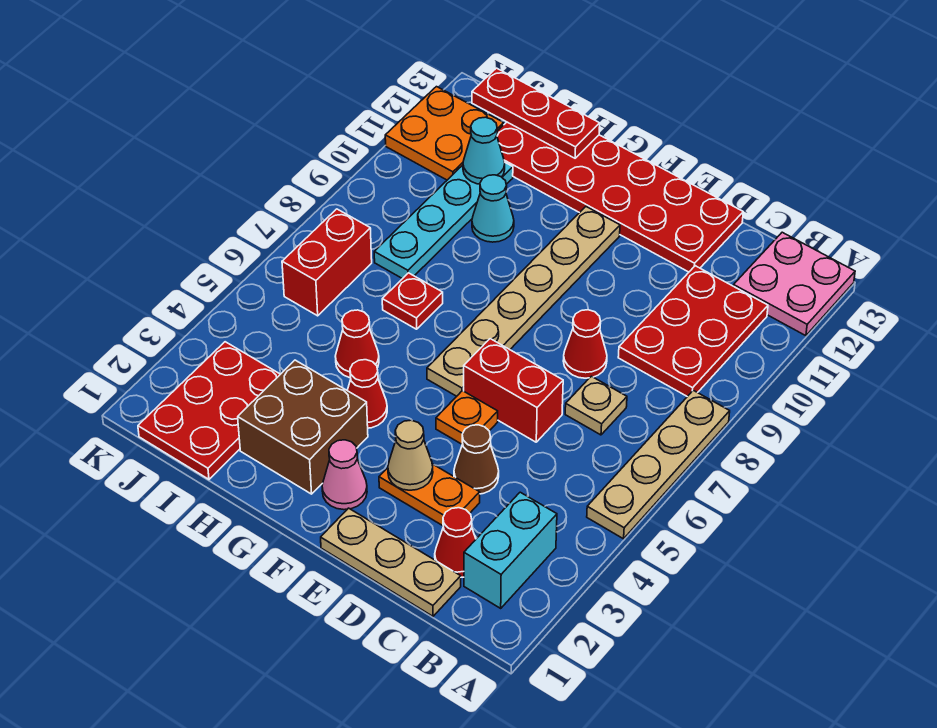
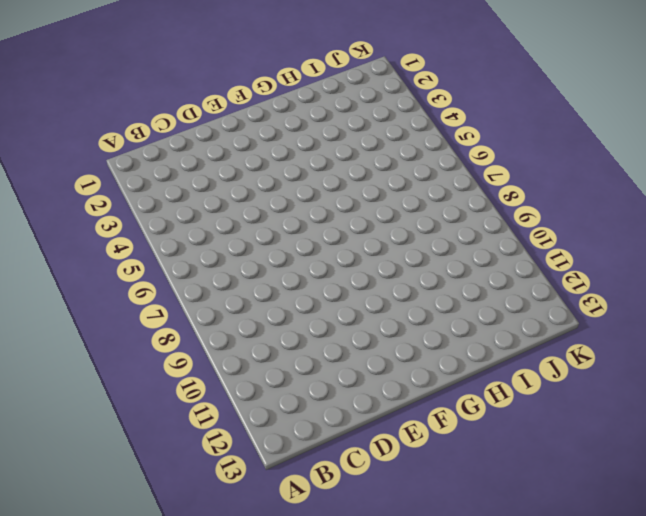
none -> tan plate A5:A8 level 1
none -> pink plate A12:B13 level 1
none -> cyan brick B2:B3 level 1

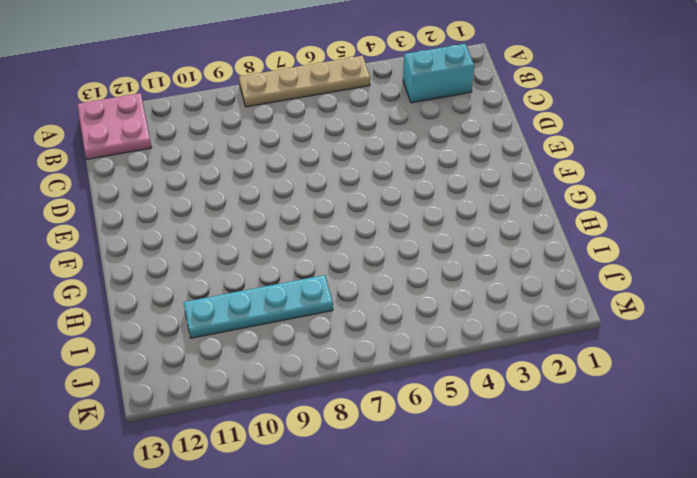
none -> red plate B9:C11 level 1
none -> tan plate C1:E1 level 1
none -> red cone C2 level 1

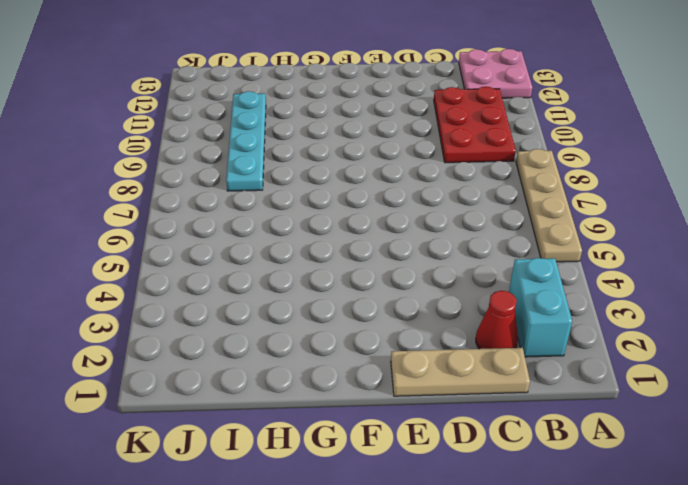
none -> tan plate C7 level 1
none -> orange plate D3:E3 level 1
none -> brown cone D4 level 1

